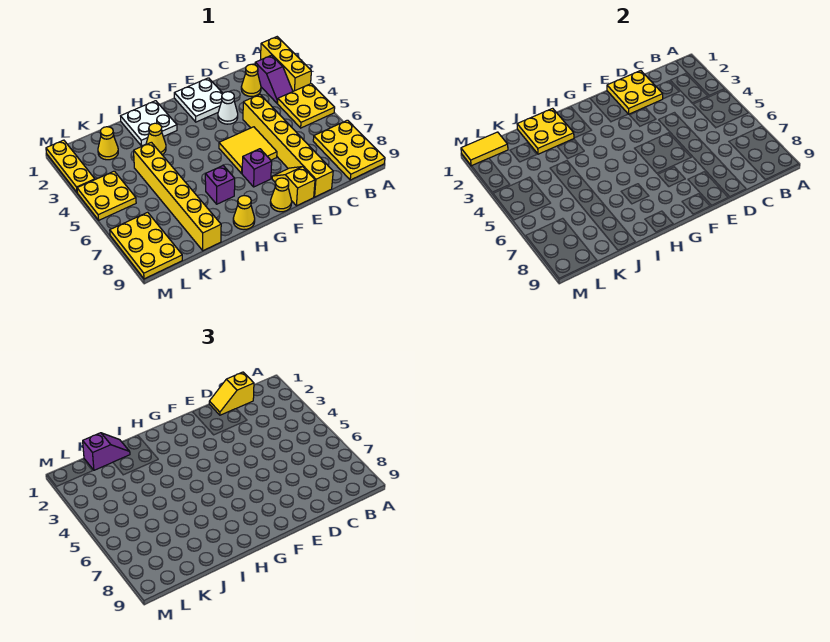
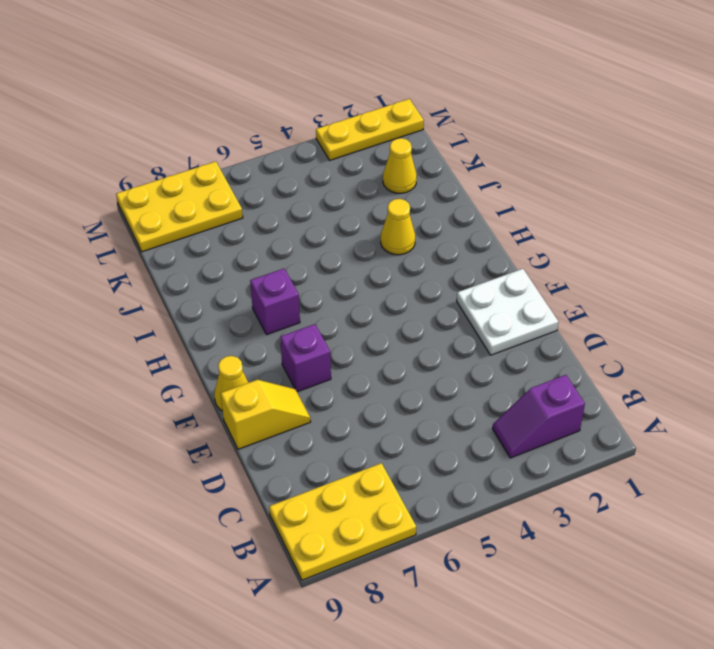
none -> yellow brick A1:A3 level 1
none -> yellow plate A4:B5 level 1
none -> yellow cone C2 level 1

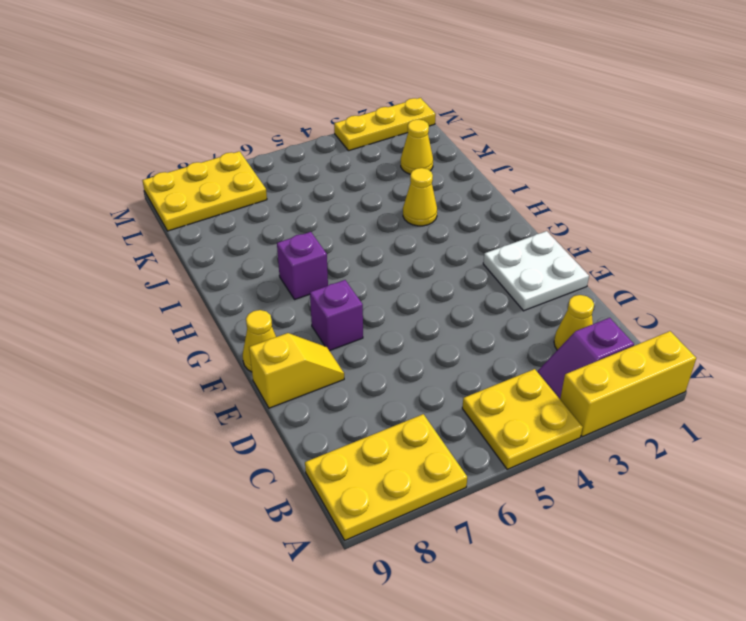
none -> yellow brick D4:D9 level 1
none -> white cone E3 level 1
none -> yellow tile E5:F6 level 1

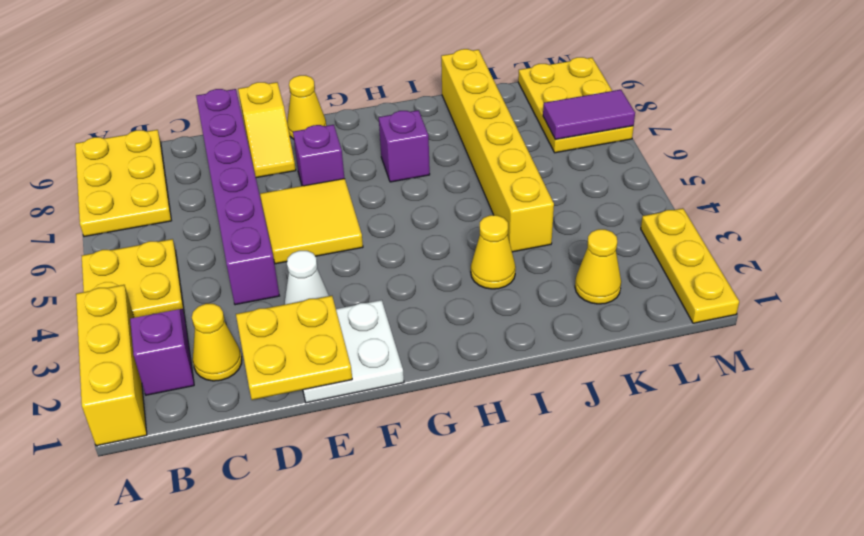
purple brick D4:D9 level 1 -> yellow brick D4:D9 level 1
purple tile L7:M7 level 2 -> none
none -> white plate H1:I2 level 1
none -> yellow cone H9 level 1
none -> yellow plate L4:M5 level 1

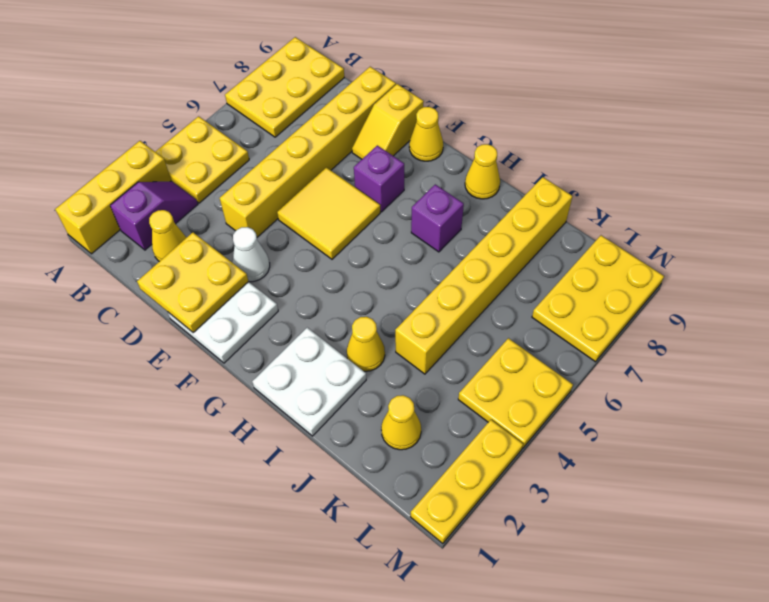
none -> yellow plate I1:J2 level 2
none -> yellow tile L1:M1 level 2
none -> yellow slope C1:D1 level 3 top C

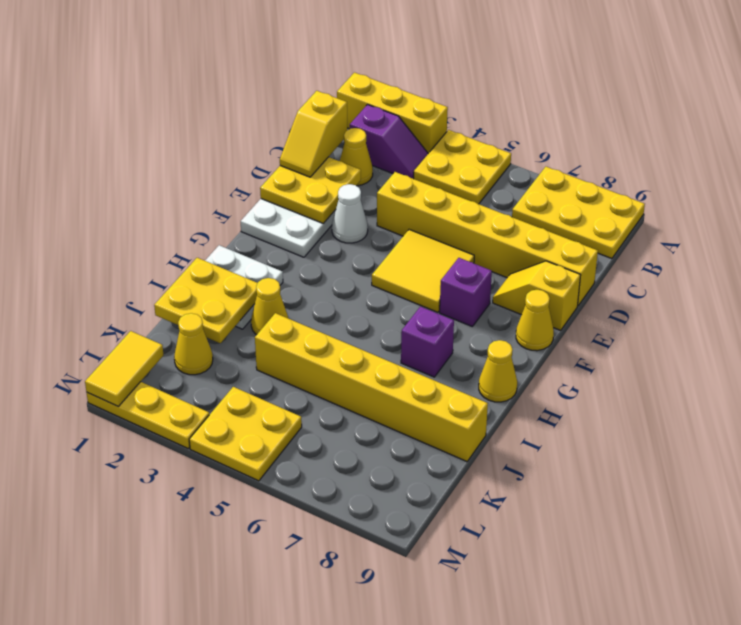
none -> yellow plate L7:M9 level 1
none -> purple slope J1:K1 level 3 top K

